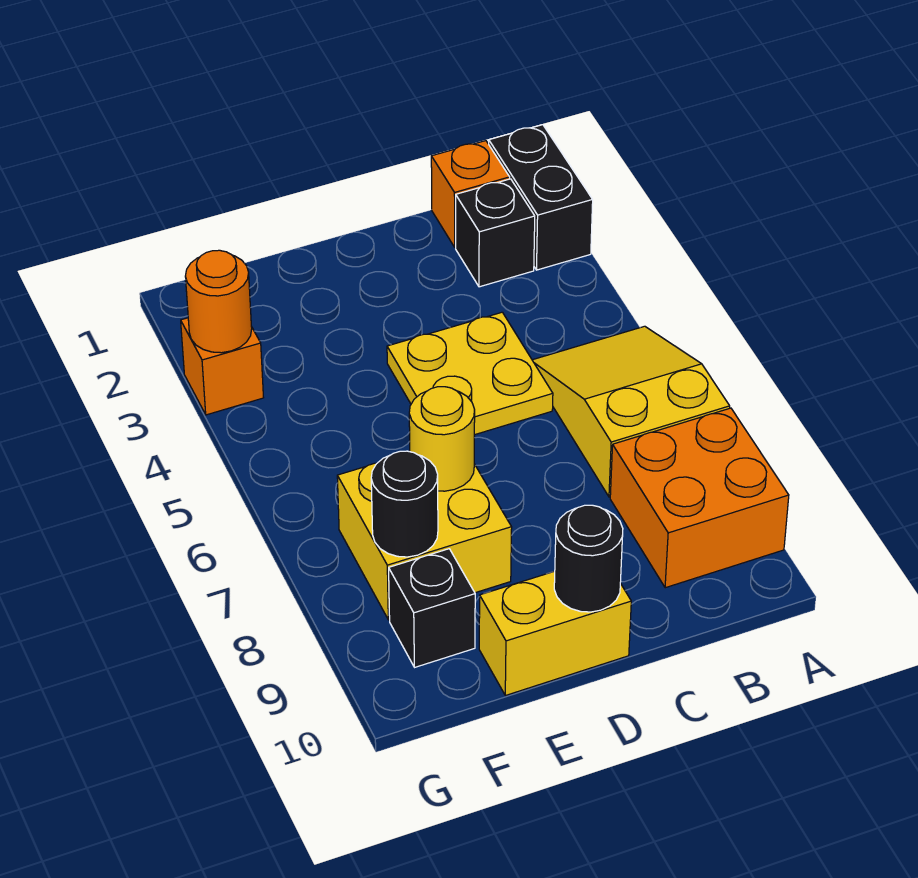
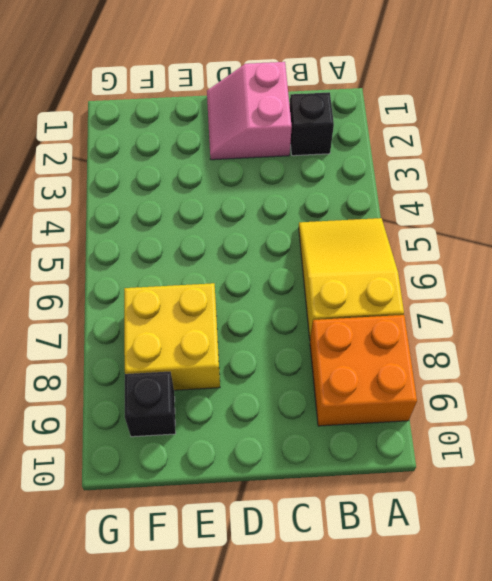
pink slope C1:D2 level 1 top C -> none
none -> black brick A1:A2 level 1
none -> orange brick B1 level 1
none -> yellow plate C4:D5 level 1

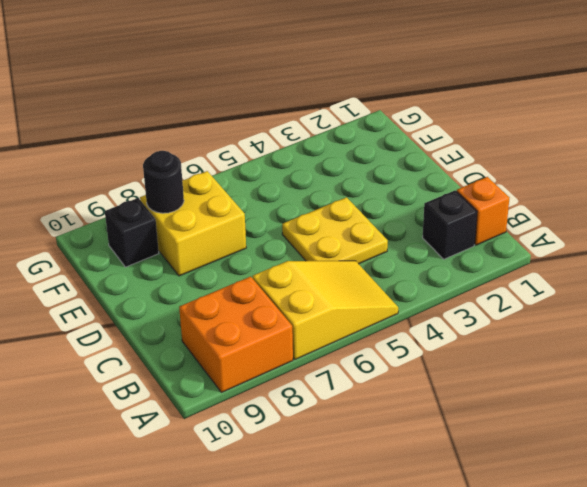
none -> black brick A1:A2 level 1
none -> yellow brick D10:E10 level 1
none -> orange brick G3 level 1

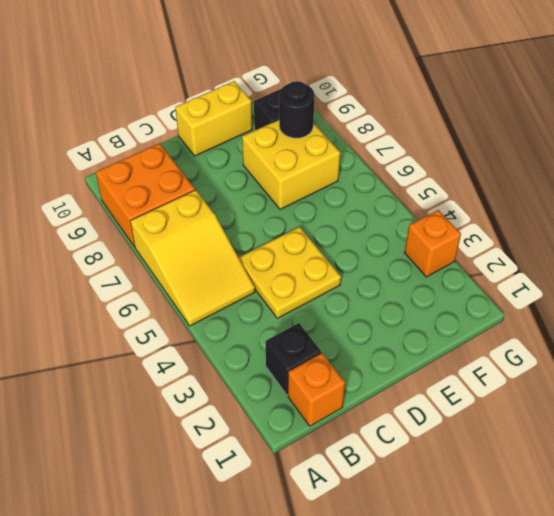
none -> black brick A1:A2 level 1
none -> black round brick D10 level 2
none -> yellow round brick E7 level 2

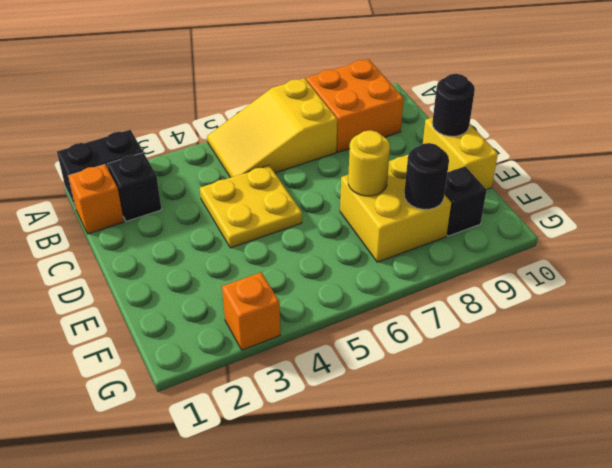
none -> orange round brick G3 level 2

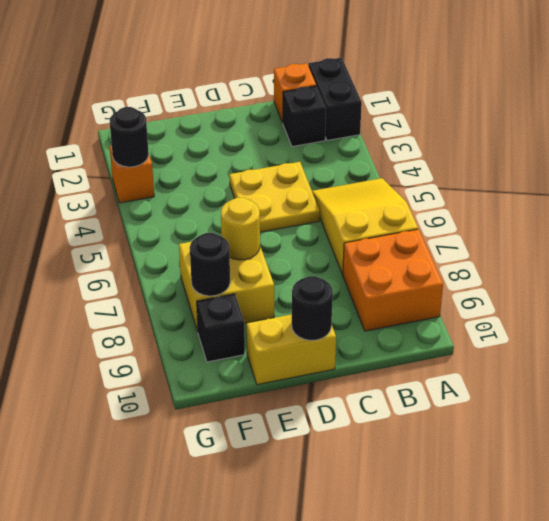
black round brick G3 level 2 -> orange round brick G3 level 2

